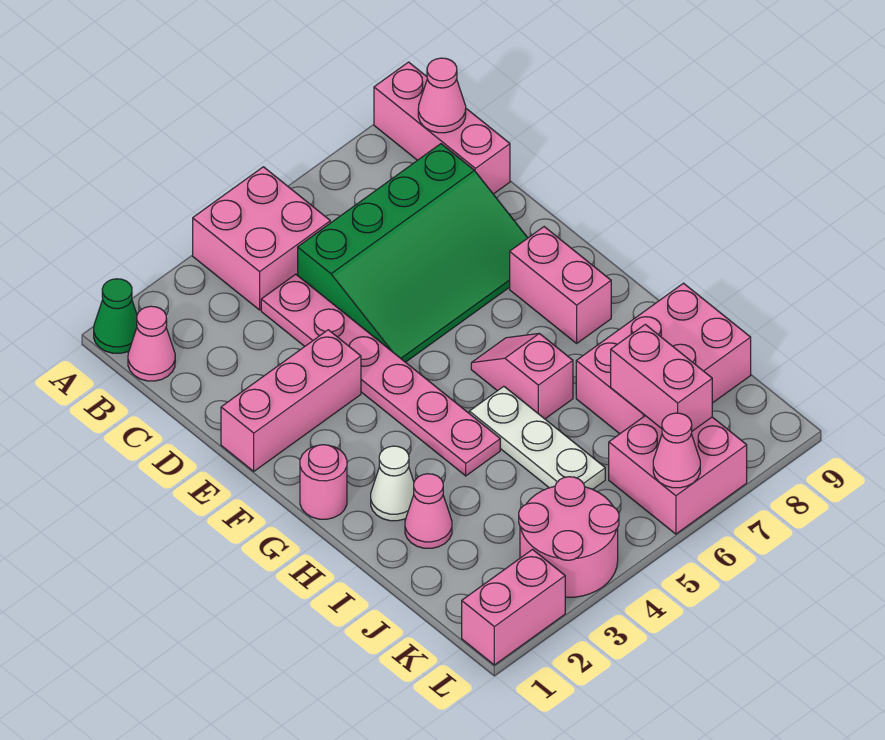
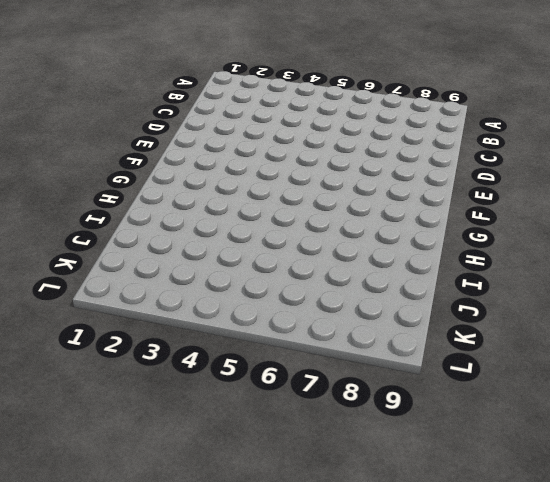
none -> green cone A1 level 1
none -> pink brick A4:B5 level 1
none -> pink brick A9:C9 level 1

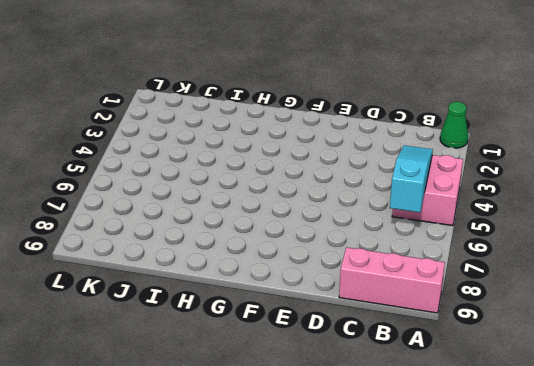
cyan slope B4:B6 level 2 top 6 -> none
none -> pink cone B1 level 1
none -> pink plate C4:H4 level 1
none -> green slope C5:E8 level 1 top C

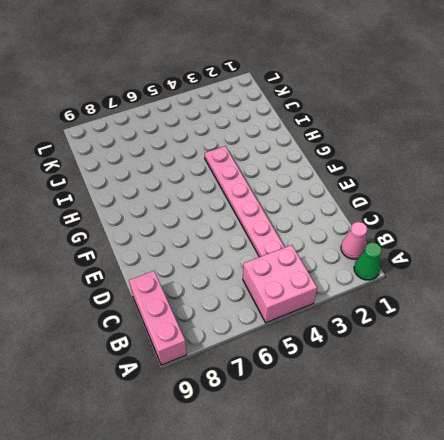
none -> green slope C5:E8 level 1 top C
none -> pink brick E1:E3 level 1
none -> pink brick F8:G8 level 1

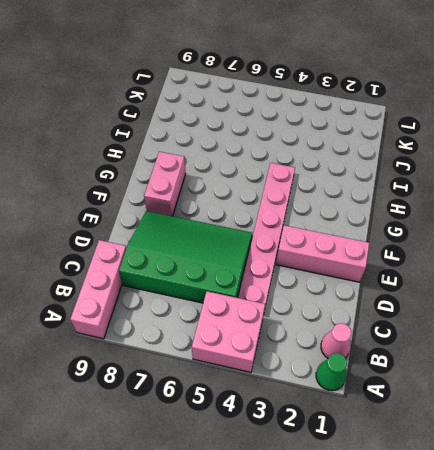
none -> pink round brick G1 level 1
none -> pink slope G6:H6 level 1 top H
none -> white cone H2 level 1

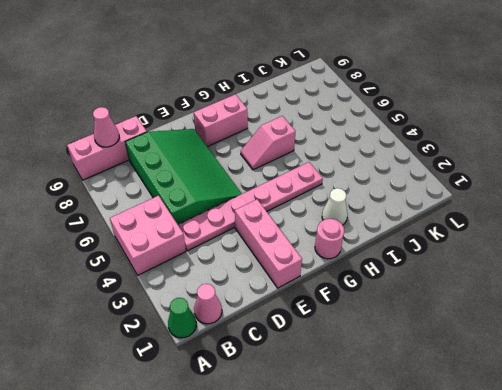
none -> white plate H5:J5 level 1
none -> pink cone I2 level 1
none -> pink brick I7:J9 level 1

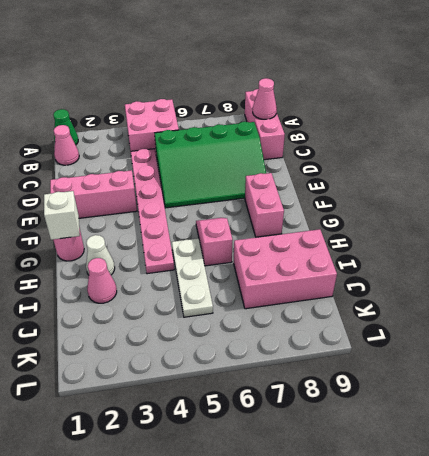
white brick G1 level 2 -> none
none -> pink round brick K3:L4 level 1
none -> pink brick K6:L7 level 1
none -> pink brick L1:L2 level 1

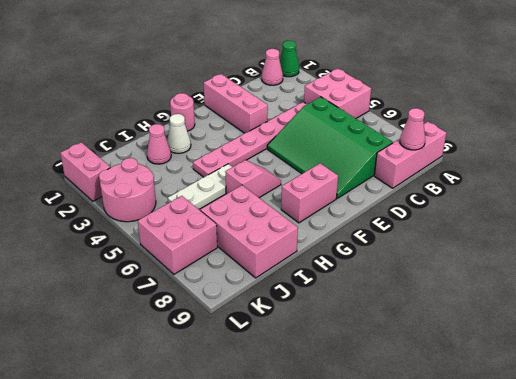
none -> pink brick J7:K7 level 2
none -> pink cone L6 level 2

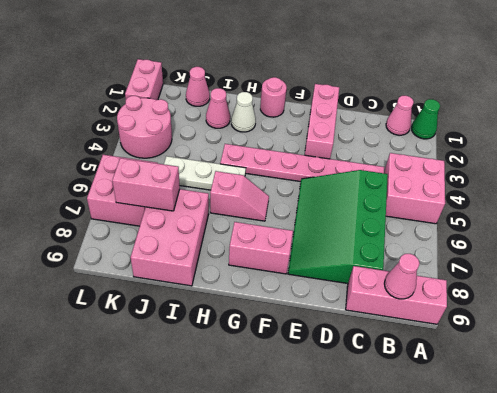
pink cone J1 level 1 -> pink cone L6 level 2

